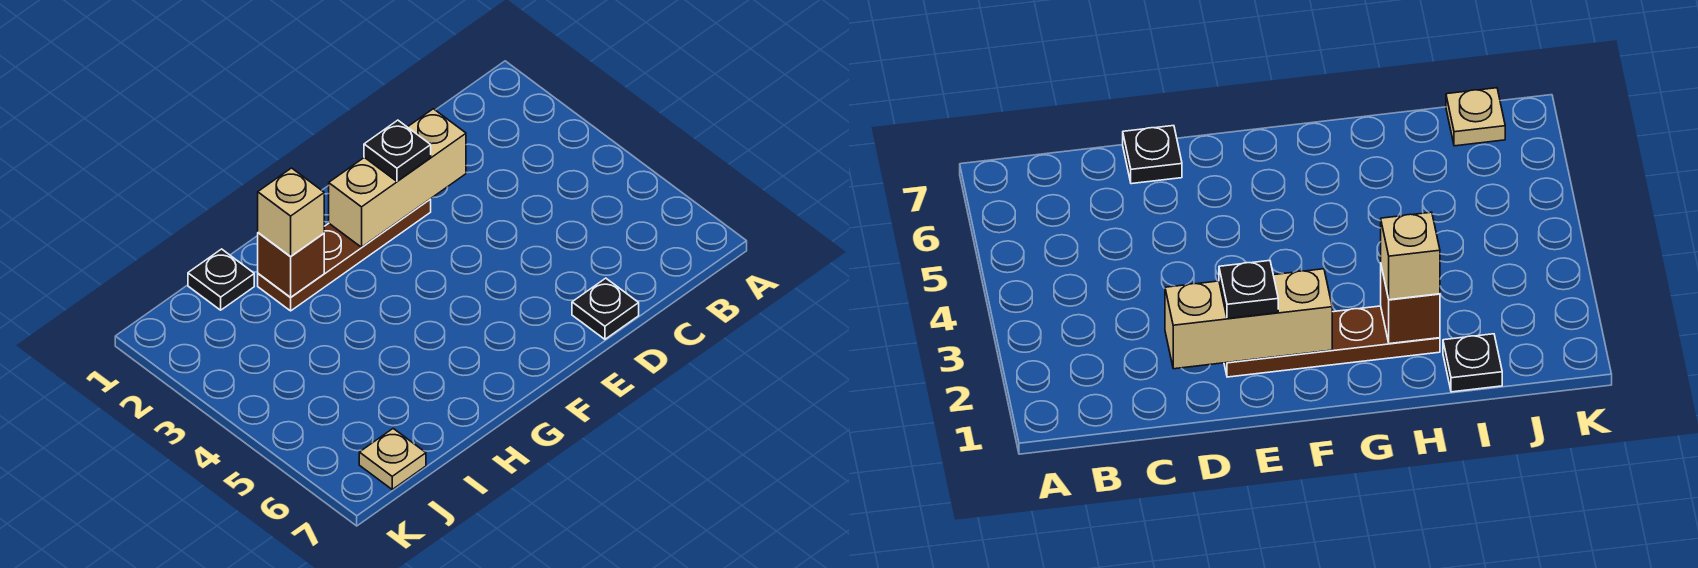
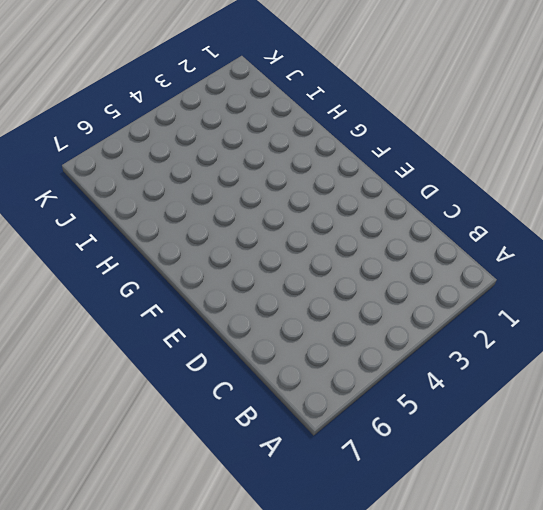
none -> black plate D7 level 1
none -> brown plate E2:H2 level 1

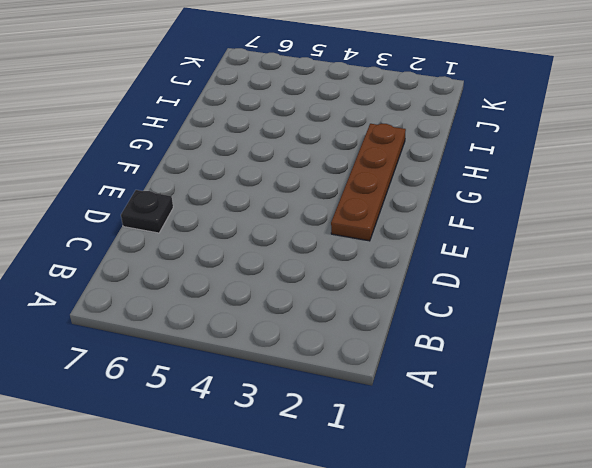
none -> black plate I1 level 1
none -> tan plate J7 level 1

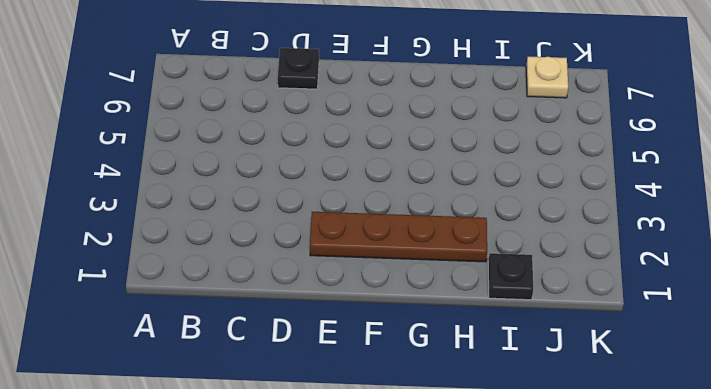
none -> tan brick D2:F2 level 2
none -> brown brick H2 level 2

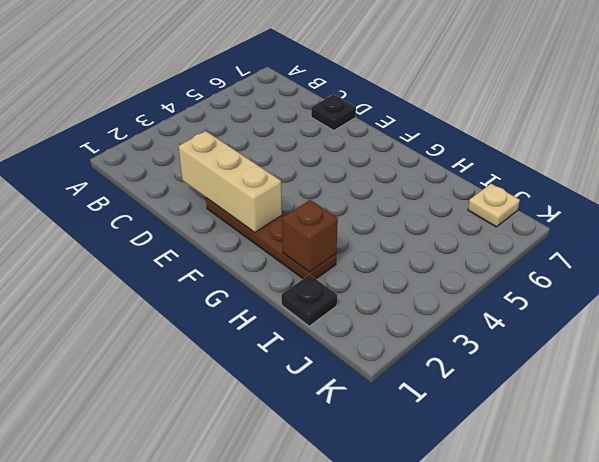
none -> black plate E2 level 3
none -> tan brick H2 level 3

